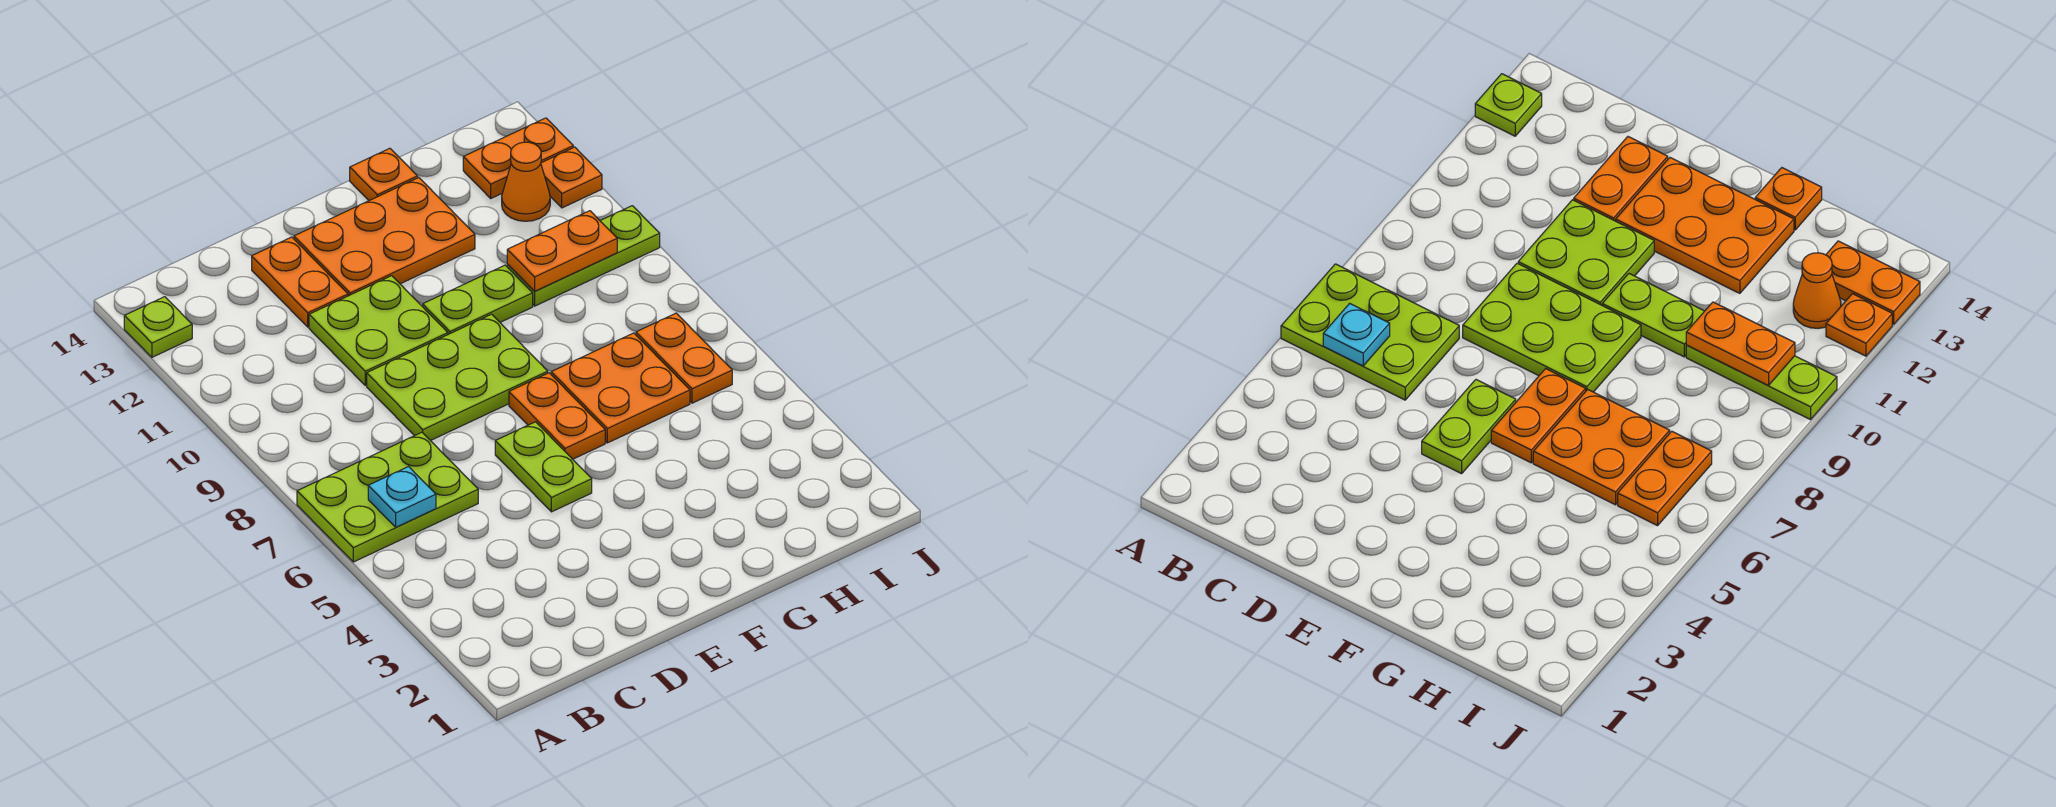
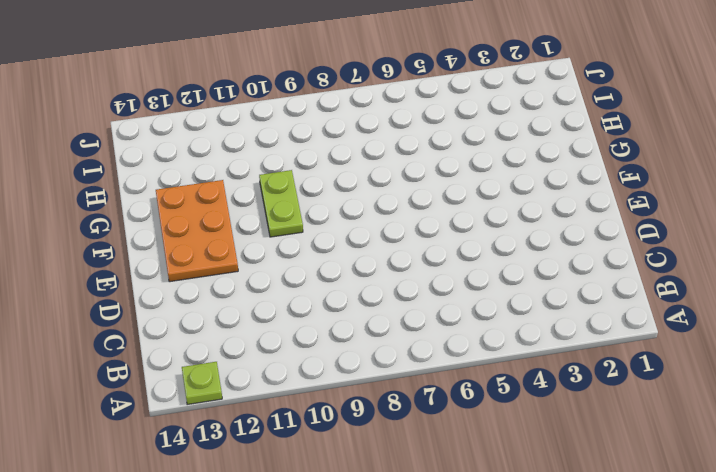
none -> lime plate A6:C7 level 1
none -> lime plate D8:F9 level 1
none -> lime plate D10:E11 level 1

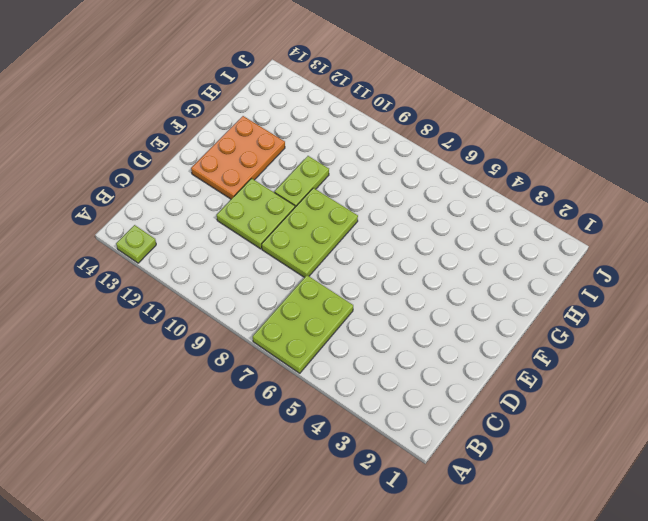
none -> orange plate D12:D13 level 1
none -> lime plate E5:E6 level 1
none -> orange plate F6:F7 level 1

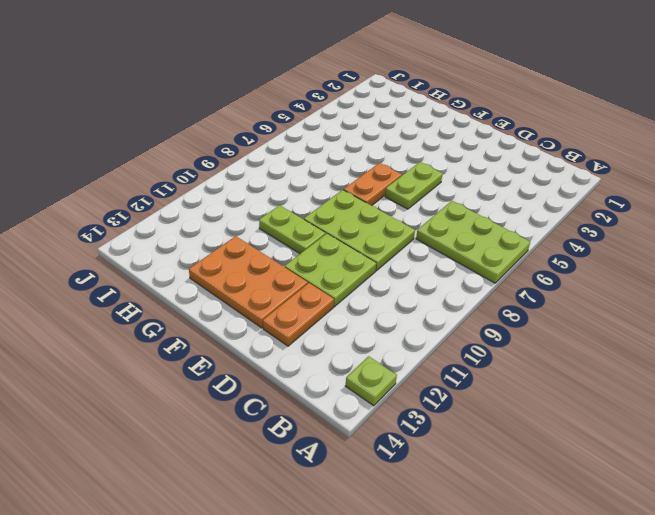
none -> orange plate G6:H7 level 1
none -> orange plate G14 level 1
none -> lime plate H10:J10 level 1

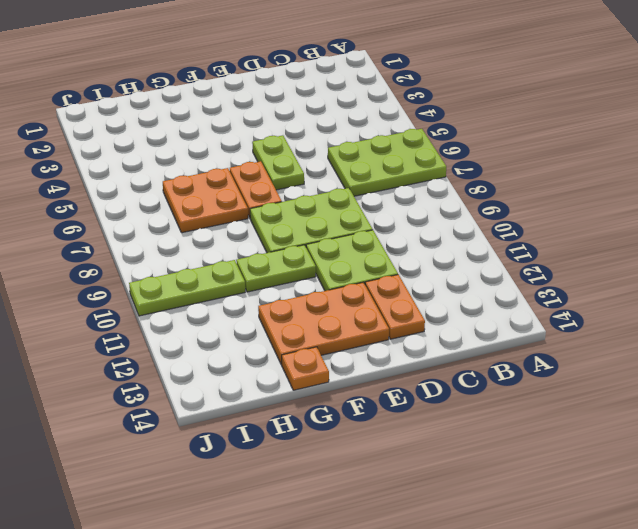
none -> lime plate A13 level 1
none -> orange plate I6:I7 level 1
none -> orange cone I12 level 1

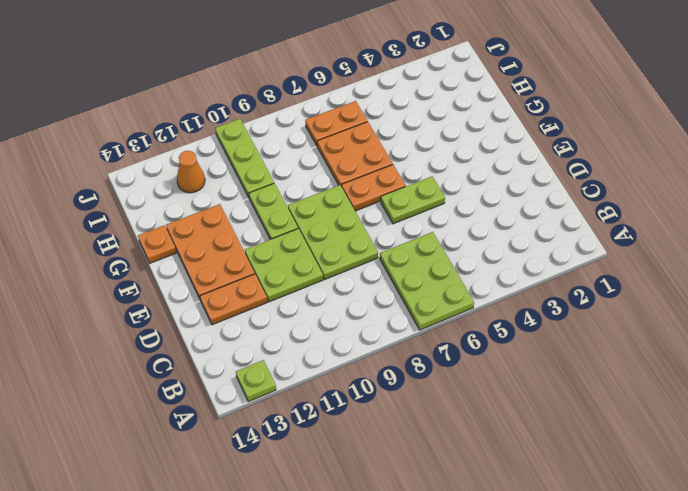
none -> orange plate I13:J13 level 1
none -> orange plate J12 level 1
none -> cyan plate B6 level 2

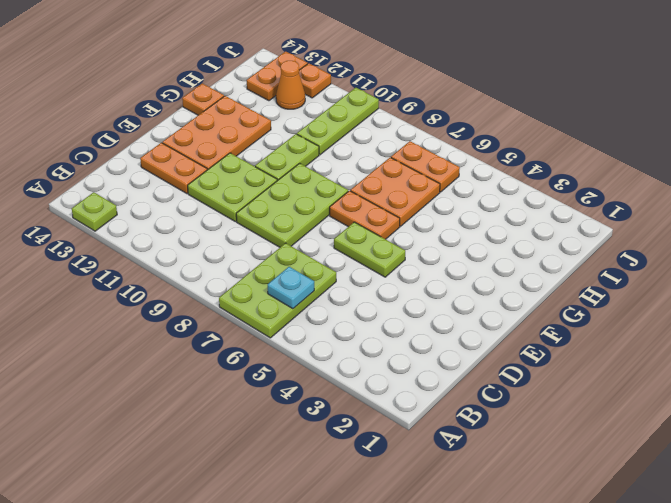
none -> orange plate H10:I10 level 2

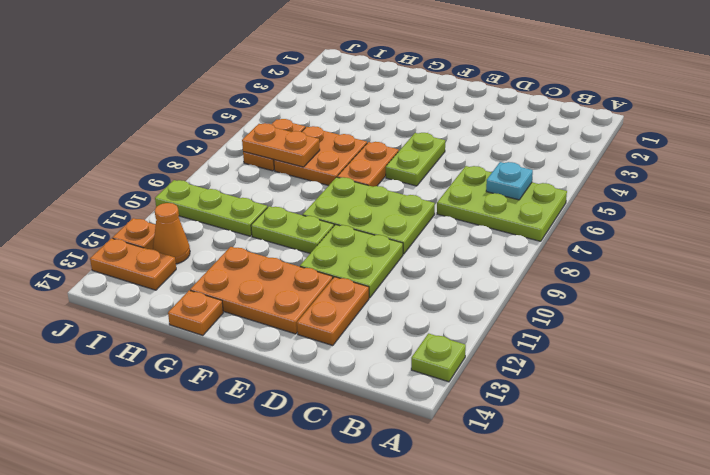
orange plate H7:I7 level 2 -> orange plate H10:I10 level 2

